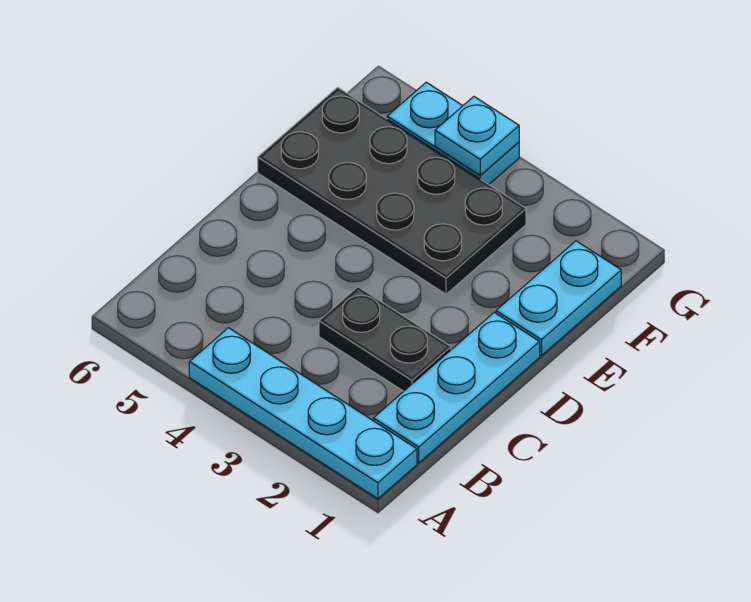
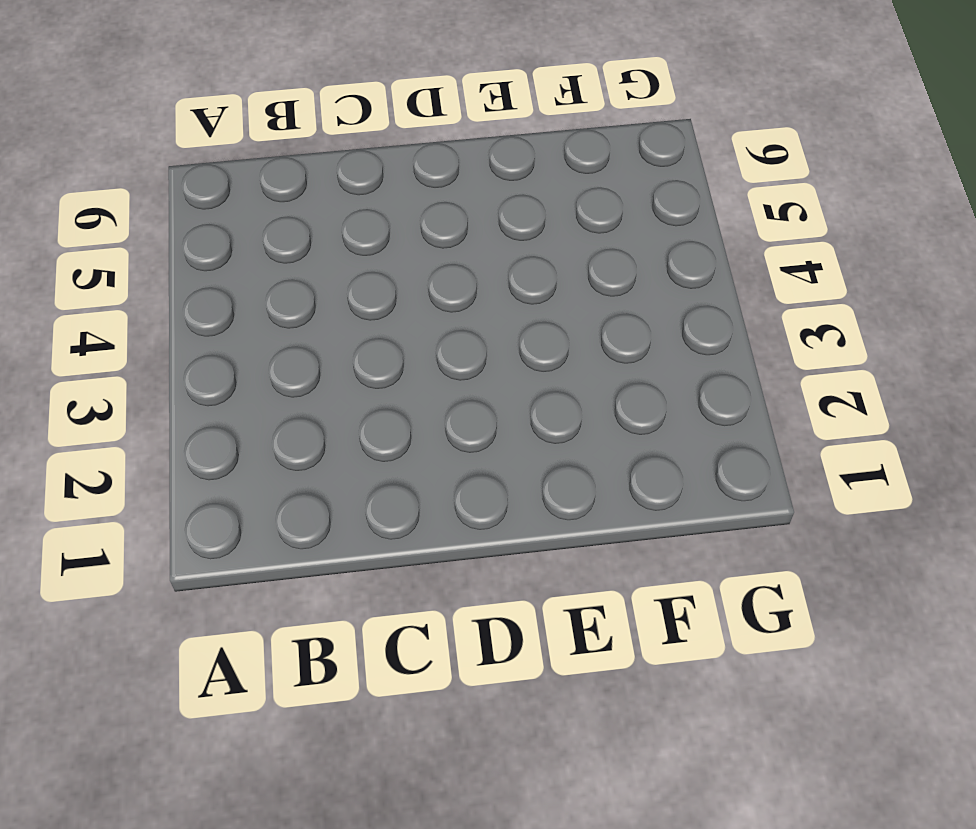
none -> cyan plate A1:A4 level 1
none -> cyan plate B1:D1 level 1

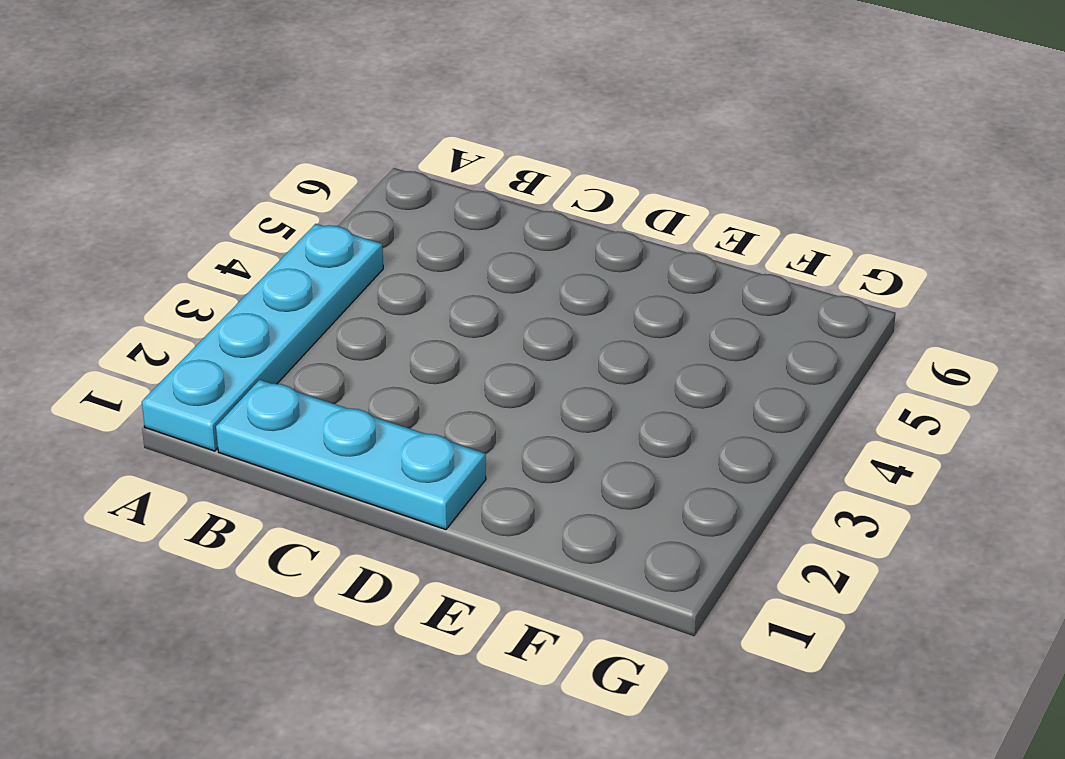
none -> black plate C2:C3 level 1
none -> cyan plate E1:F1 level 1

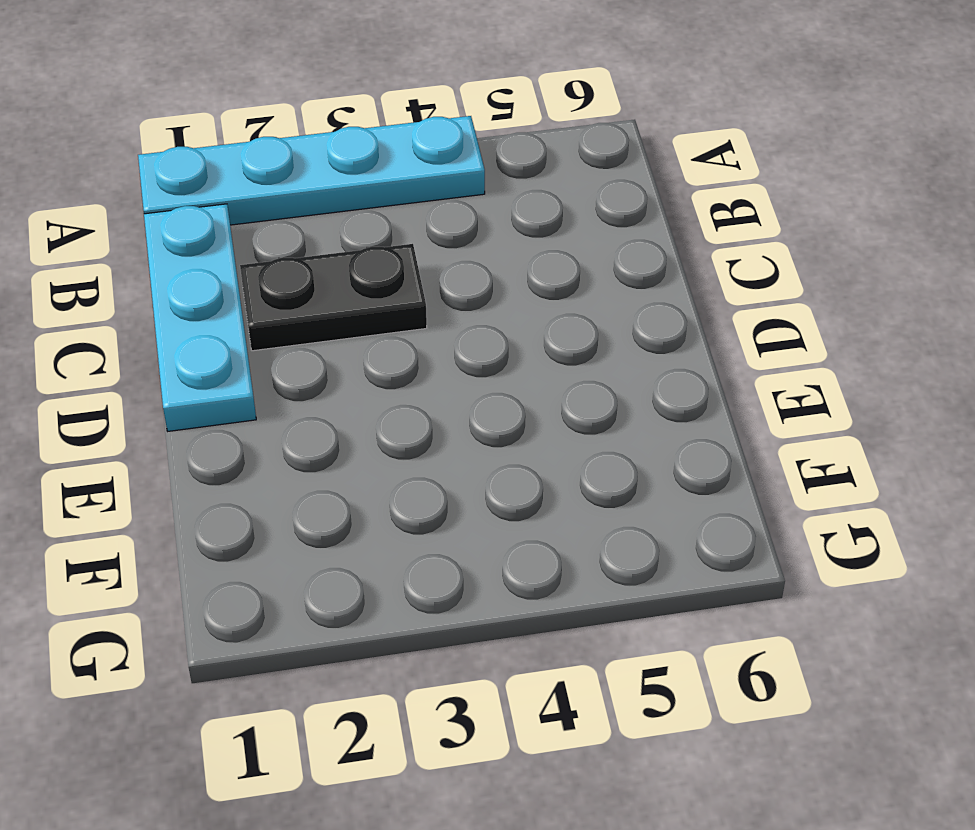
none -> cyan plate E1:F1 level 1
none -> black plate E3:F6 level 1

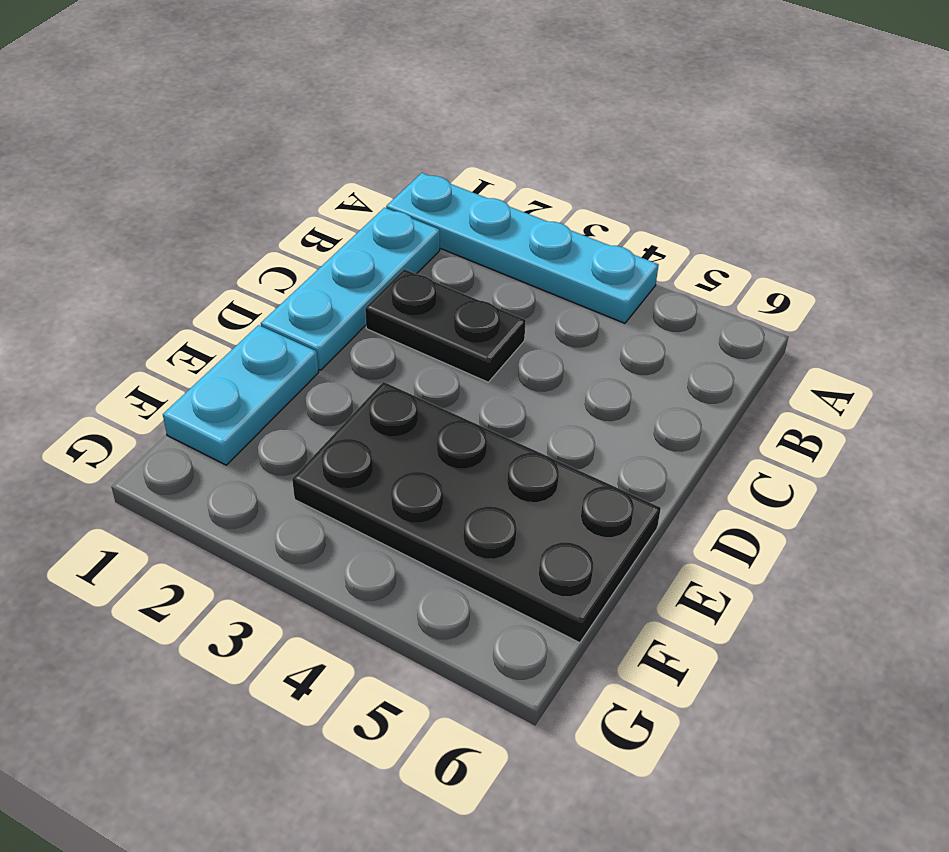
none -> cyan plate G4:G5 level 1
none -> cyan plate G4 level 2

